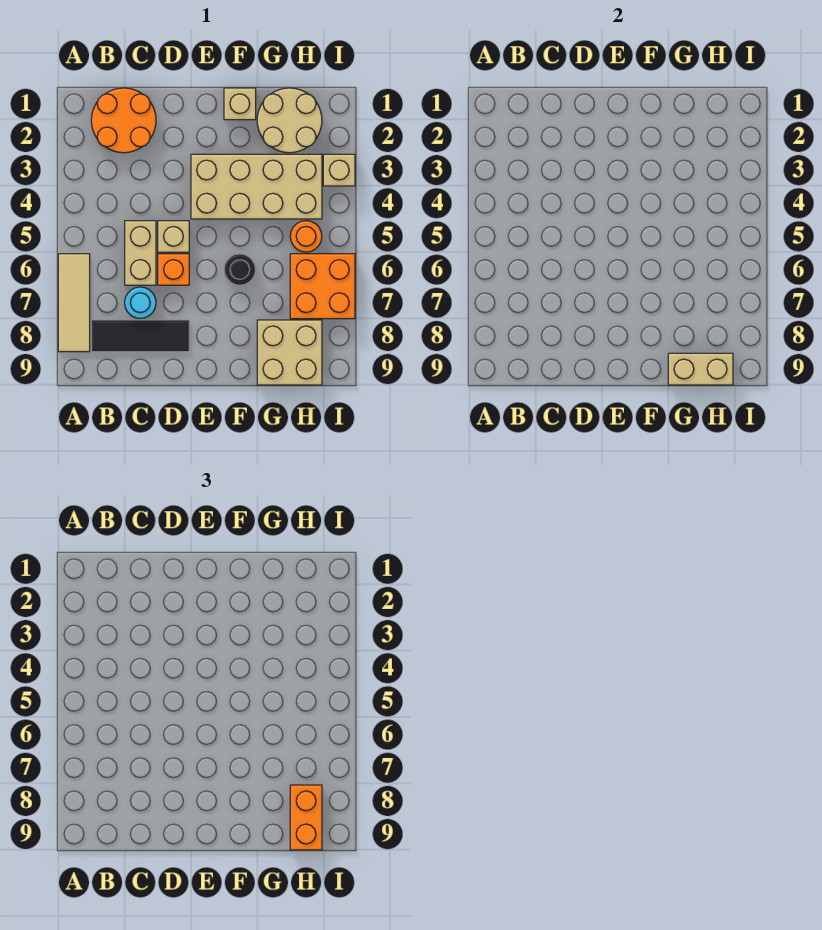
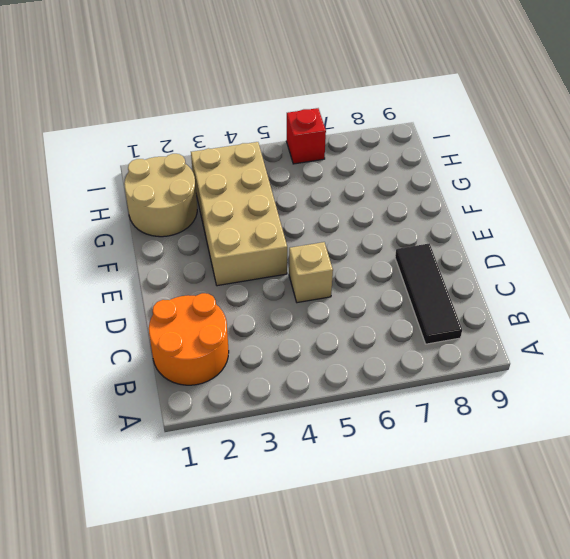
red brick I6 level 1 -> orange brick H6:I7 level 1
none -> tan tile A6:A8 level 1
none -> tan brick C5:C6 level 1
none -> cyan round brick C7 level 1

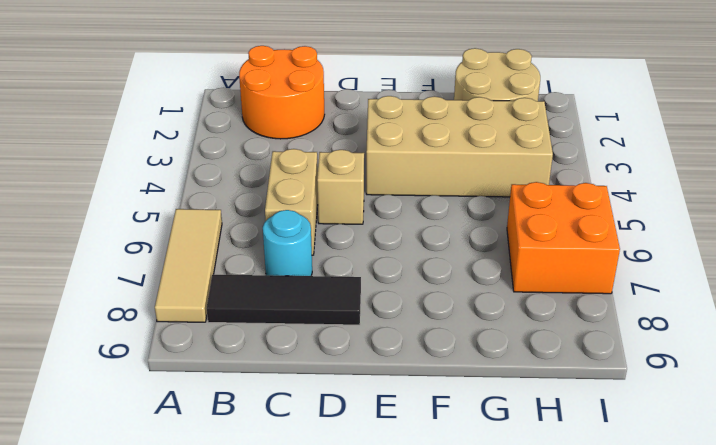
none -> orange brick D6 level 1
none -> tan brick F1 level 1
none -> black round brick F6 level 1

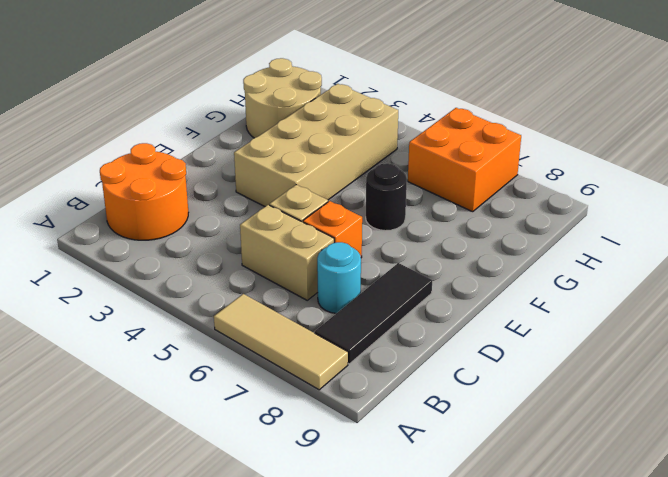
none -> tan brick F1 level 1
none -> tan brick G8:H9 level 1
none -> orange round brick H5 level 1

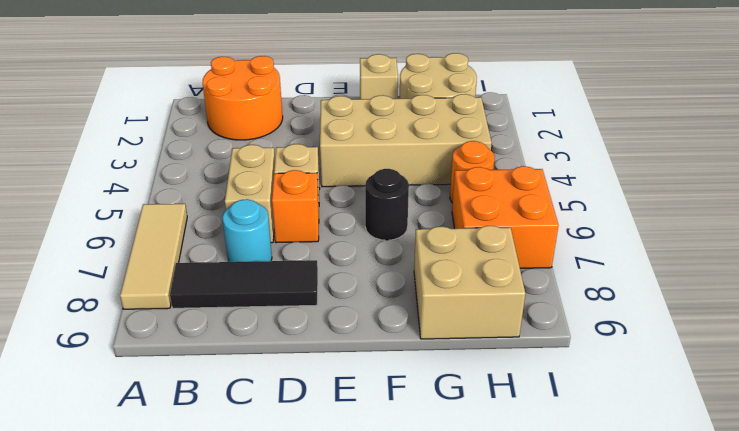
none -> tan brick I3 level 1
none -> tan brick G9:H9 level 2
none -> orange brick H8:H9 level 3

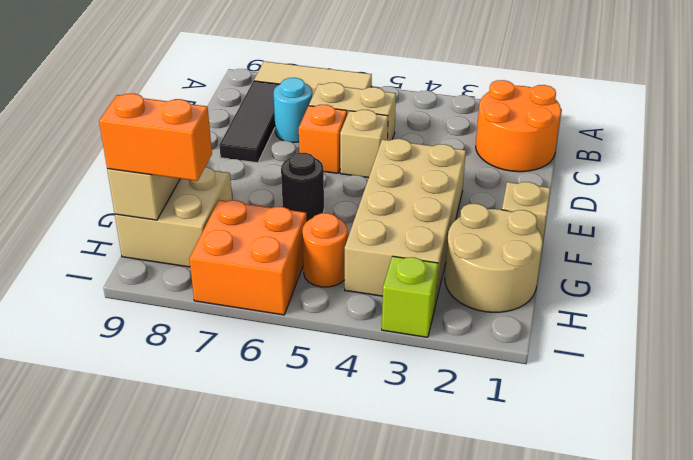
lime brick I3 level 1 -> tan brick I3 level 1

